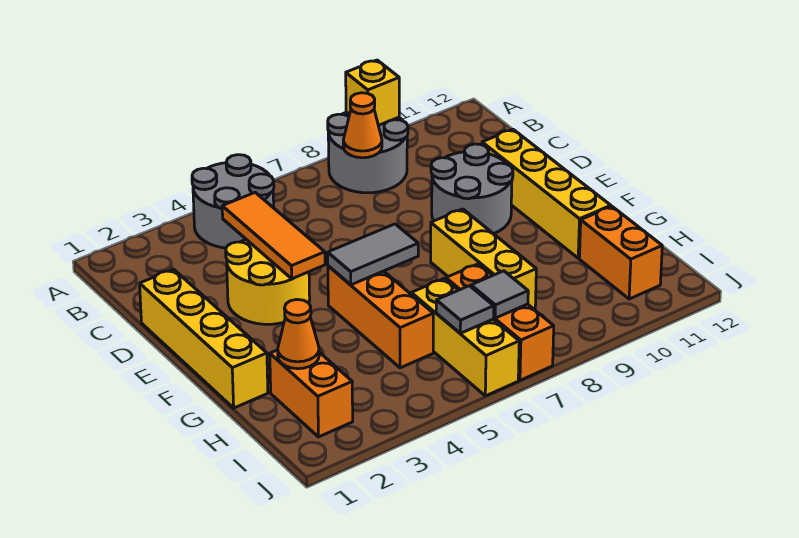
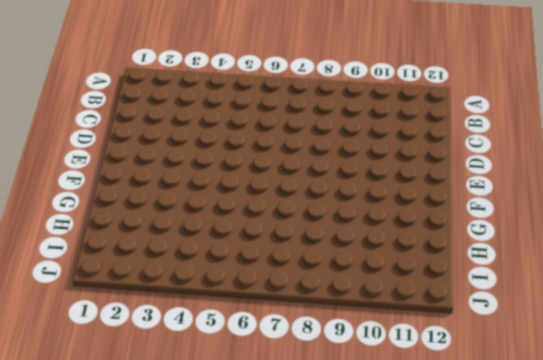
none -> grey round brick A4:B5 level 1
none -> grey round brick A8:B9 level 1
none -> yellow brick D1:G1 level 1

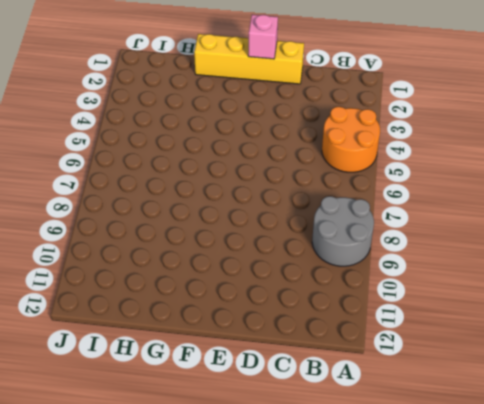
orange round brick A4:B5 level 1 -> grey round brick A4:B5 level 1
pink brick E1 level 2 -> none
none -> yellow round brick D3:E4 level 1
none -> grey round brick D9:E10 level 1
none -> yellow brick D11:G11 level 1

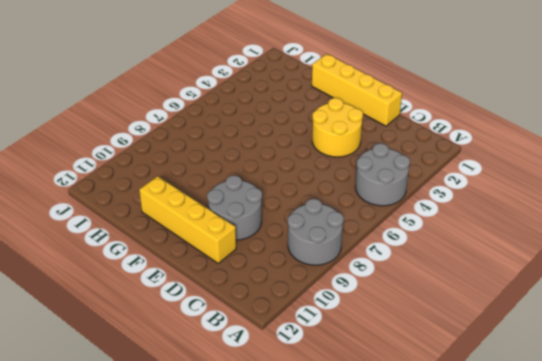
none -> orange brick F5:H5 level 1
none -> yellow brick F8:H8 level 1
none -> orange brick H2:I2 level 1

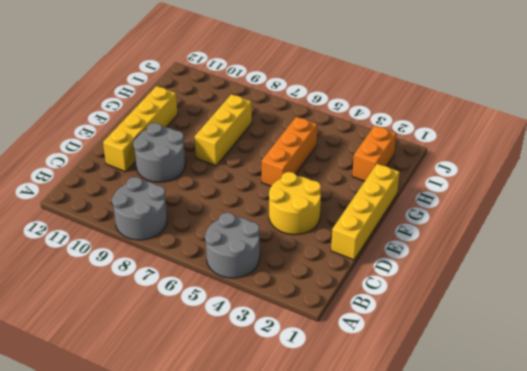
none -> yellow brick H6:J6 level 1
none -> orange brick H7:J7 level 1
none -> orange brick H11:I11 level 1

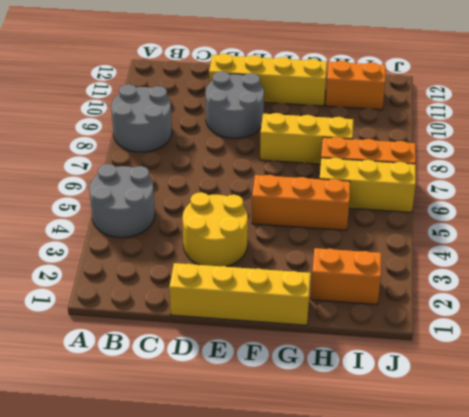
none -> yellow brick A9 level 2
none -> orange cone B8 level 2
none -> orange tile C4:E4 level 2

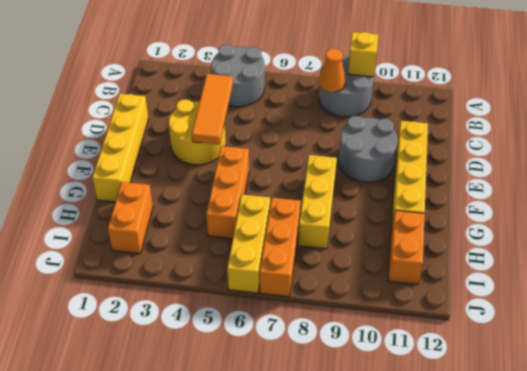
none -> grey tile F5:F6 level 2
none -> orange cone H2 level 2
none -> grey tile I6 level 2

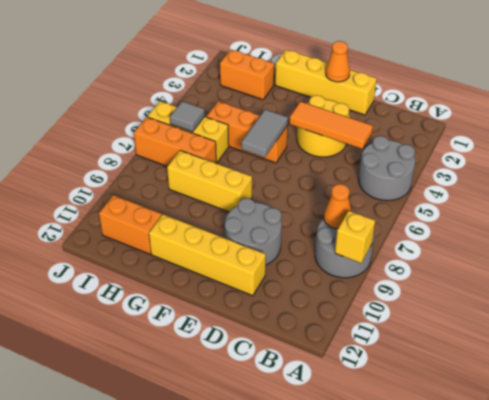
orange cone E1 level 2 -> orange cone H2 level 2
none -> grey tile I7 level 2

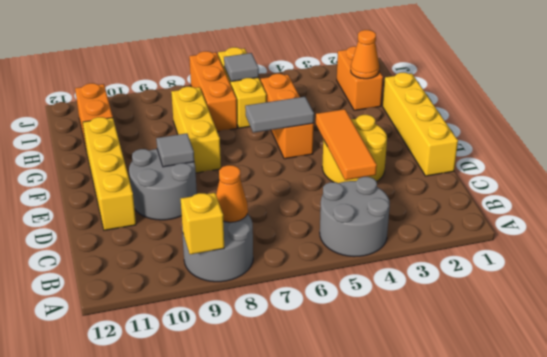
grey tile E9 level 2 -> grey tile I7 level 2

